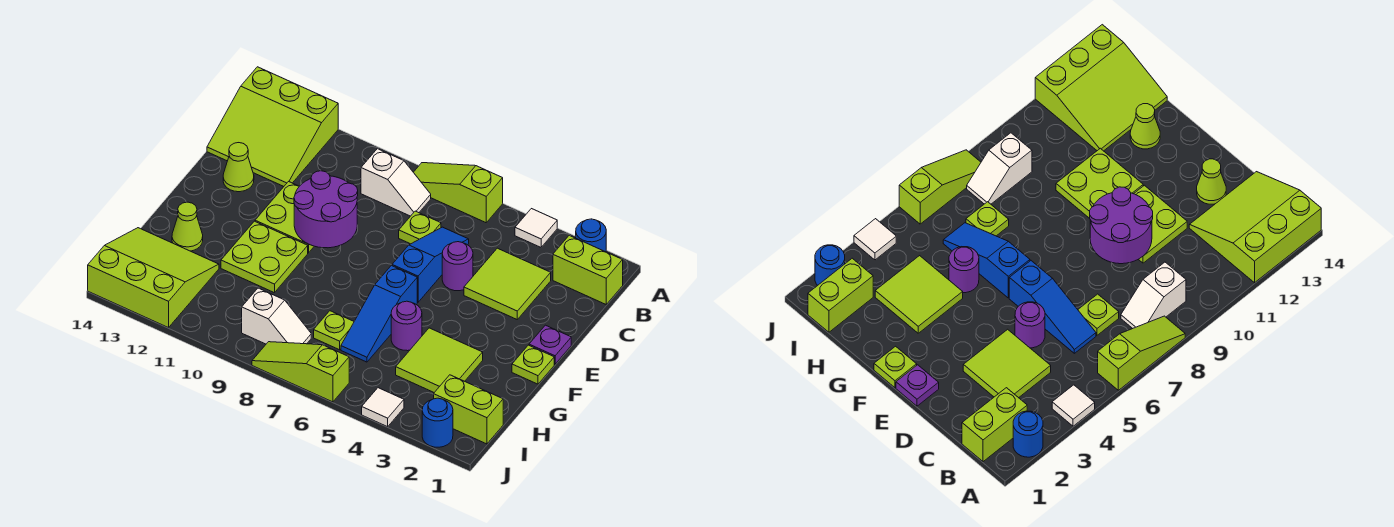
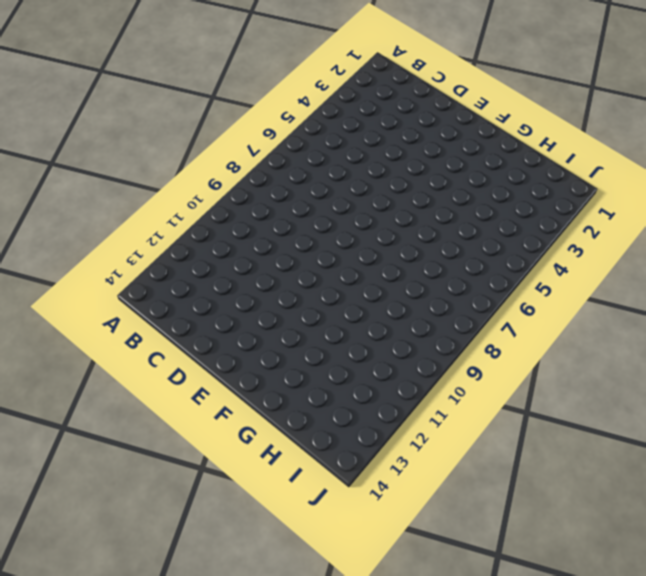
none -> blue round brick A2 level 1
none -> white tile A4 level 1
none -> lime slope A6:A8 level 1 top 6

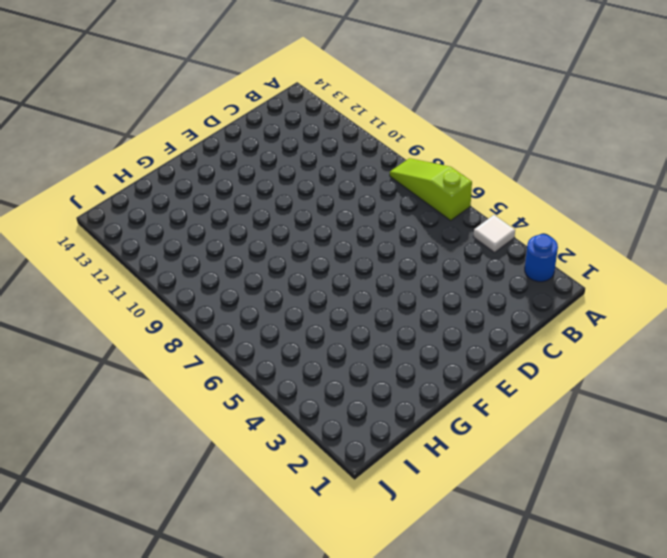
none -> lime slope A12:C14 level 1 top A
none -> lime brick B1:B2 level 1
none -> white slope B8:B9 level 1 top 9

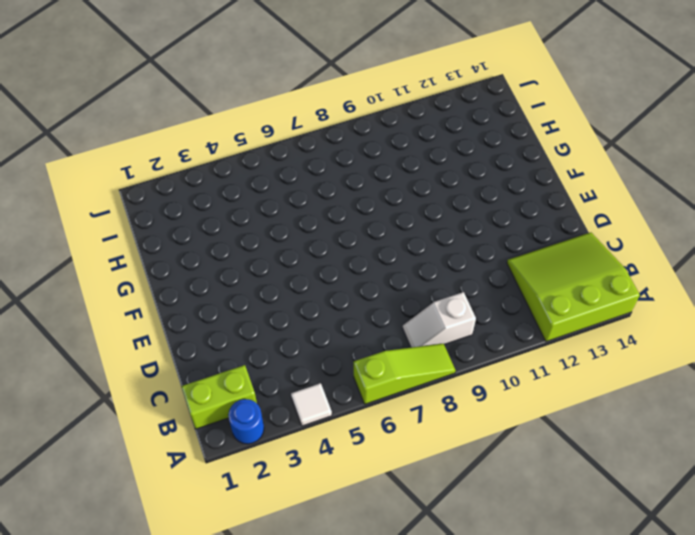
none -> lime tile C3:D4 level 1
none -> blue slope C6:E6 level 1 top E
none -> lime plate C7 level 1

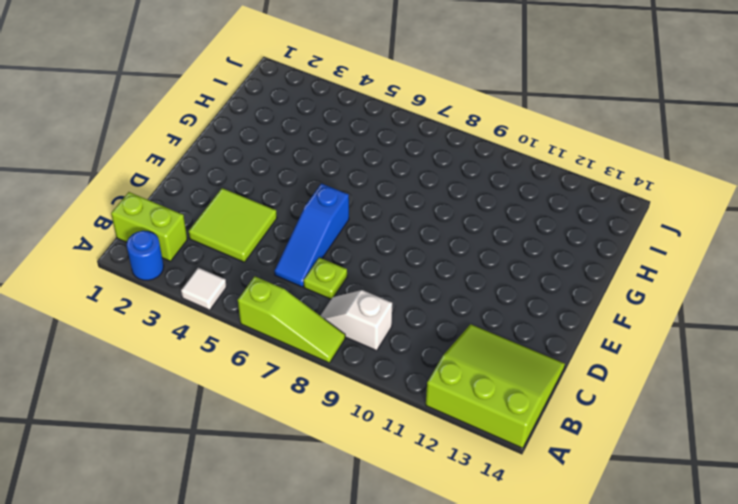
none -> purple round brick D5 level 1
none -> lime plate D10:E11 level 1
none -> lime cone D13 level 1

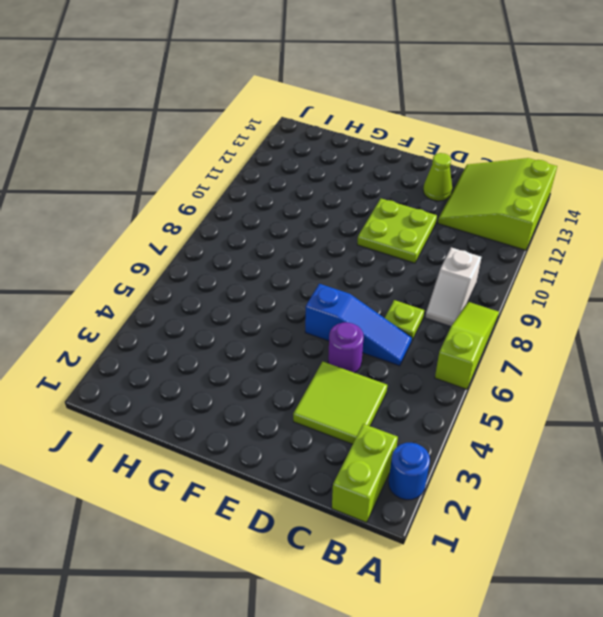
none -> white tile A4 level 1
none -> purple plate E1 level 1
none -> lime plate F1 level 1

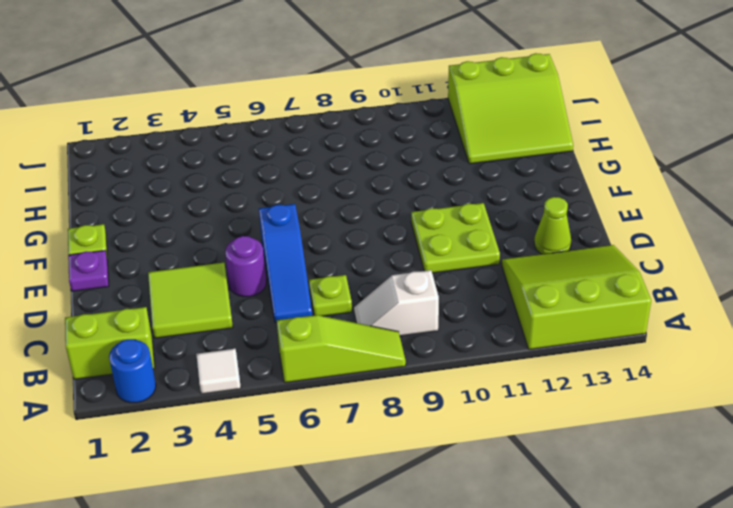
none -> blue slope F6:H6 level 1 top F
none -> lime plate F10:G11 level 1
none -> lime tile G3:H4 level 1

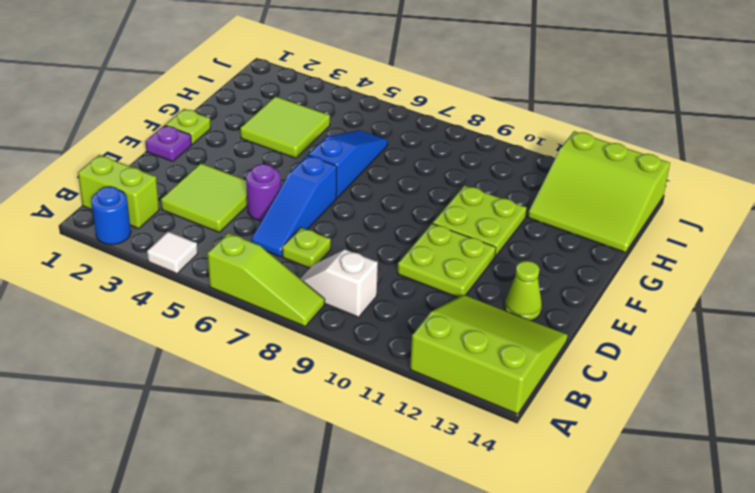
none -> purple round brick G5 level 1
none -> lime cone G13 level 1
none -> lime plate H7 level 1

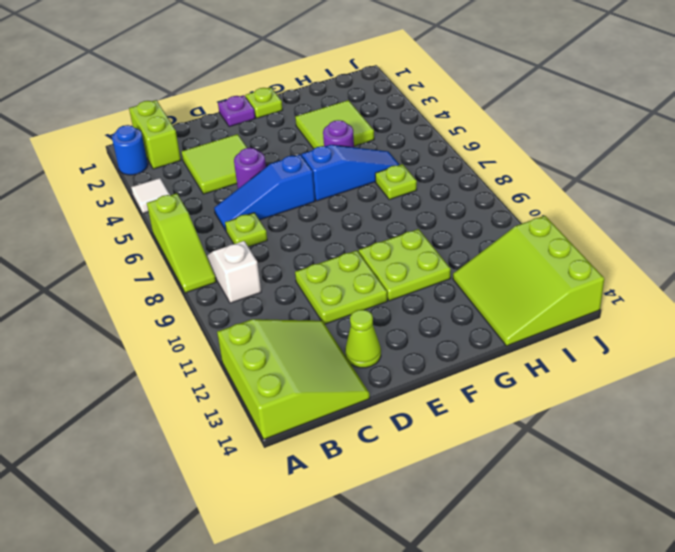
none -> lime cone G13 level 1
none -> lime brick I1:I2 level 1
none -> white slope I8:I9 level 1 top 9

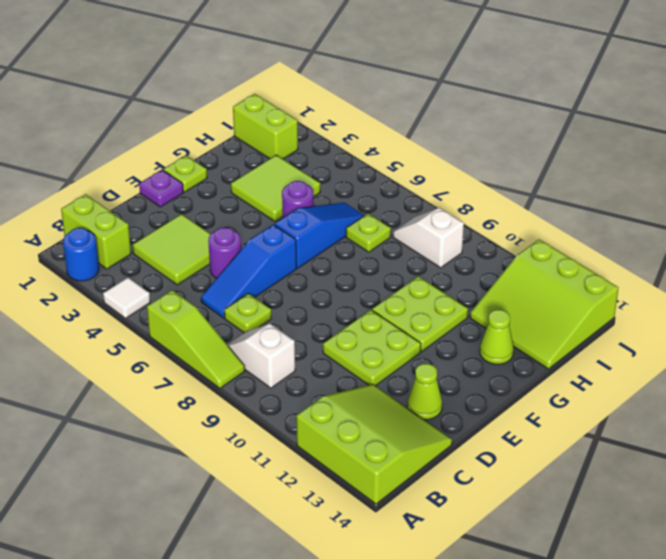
none -> blue round brick J2 level 1
none -> white tile J4 level 1
none -> lime slope J6:J8 level 1 top 6

